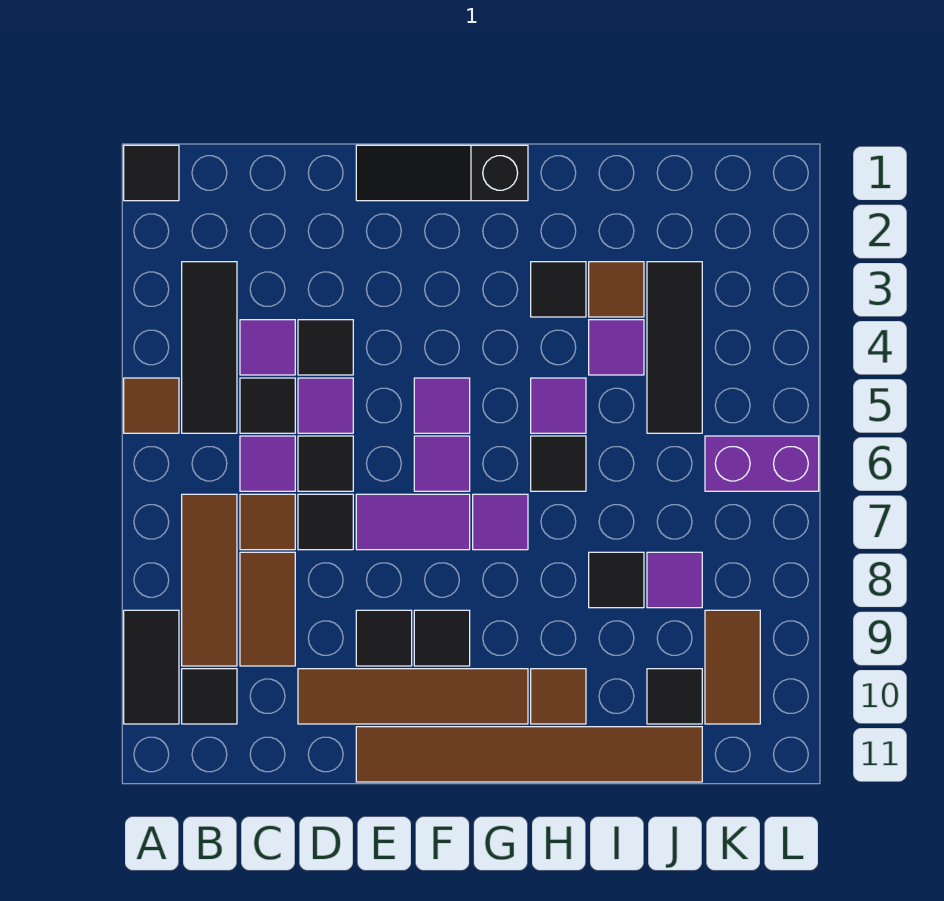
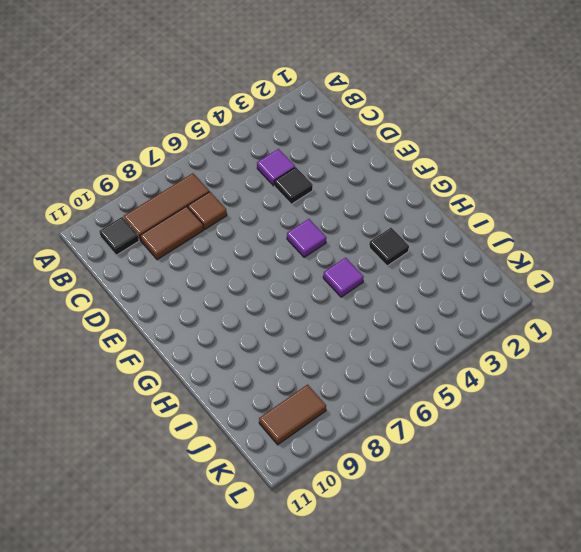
none -> black tile A1 level 1
none -> brown tile A5 level 1
none -> black tile A9:A10 level 1
none -> black tile B3:B5 level 1

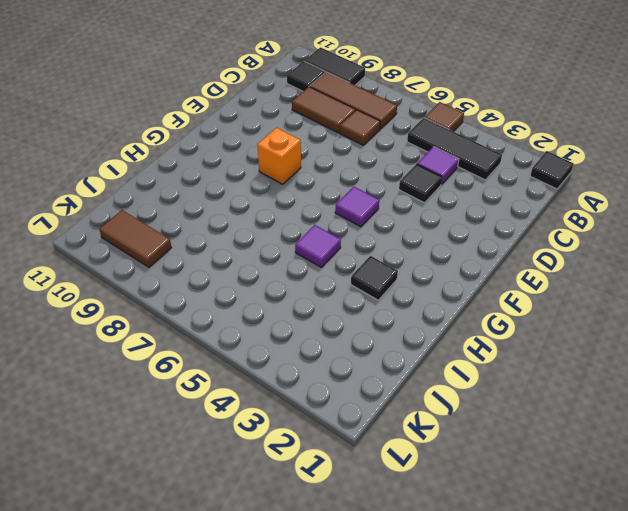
orange brick F8 level 1 -> none
none -> black tile C5 level 1
none -> purple tile C6 level 1
none -> purple tile D5 level 1
none -> black tile D6 level 1

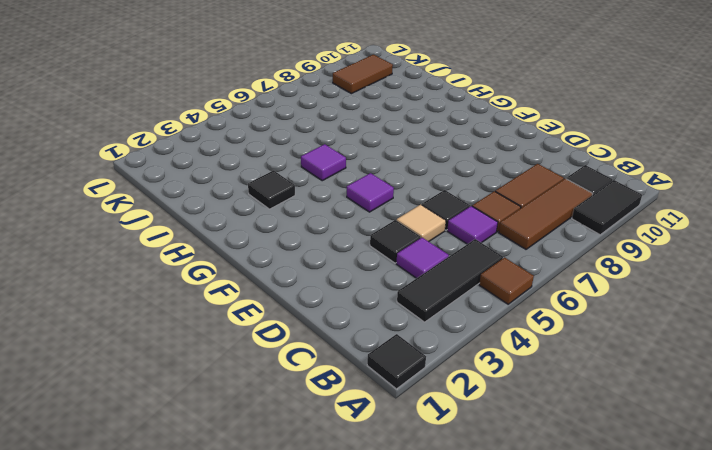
tan tile D5 level 1 -> purple tile D5 level 1
none -> black tile C5 level 1
none -> black tile D7 level 1
none -> brown tile D10:G10 level 1
none -> black slope E1:G1 level 1 top G

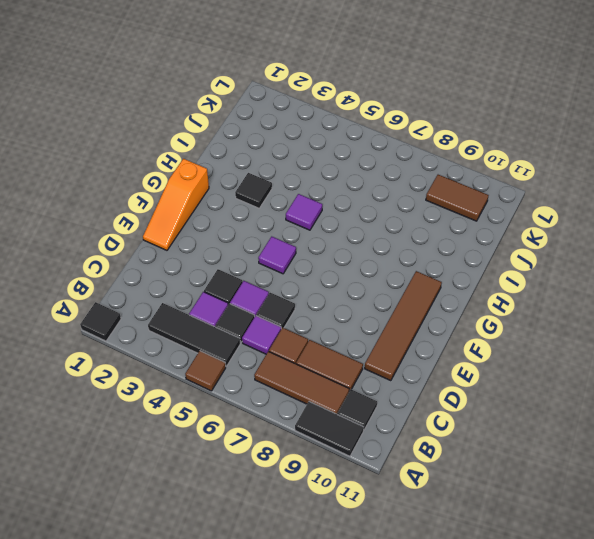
orange slope E1:G1 level 1 top G -> black slope E1:G1 level 1 top G
none -> black tile D7 level 1
none -> purple tile E7:F7 level 1
none -> black tile E9 level 1
none -> brown tile E11:J11 level 1

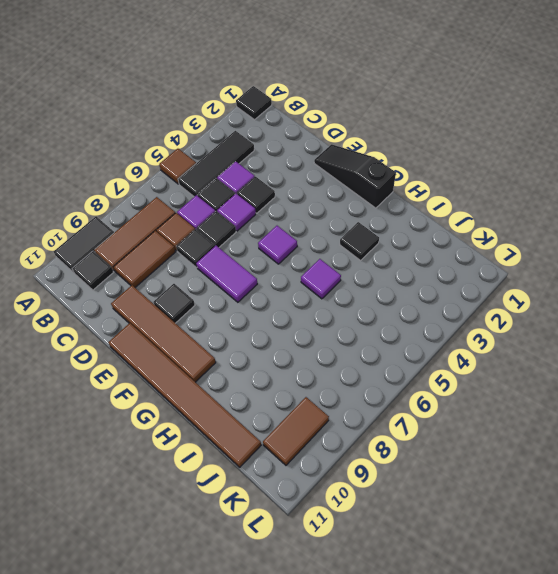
none -> purple tile F6 level 1
none -> black tile F9 level 1
none -> purple tile G7 level 1
none -> black tile H6 level 1

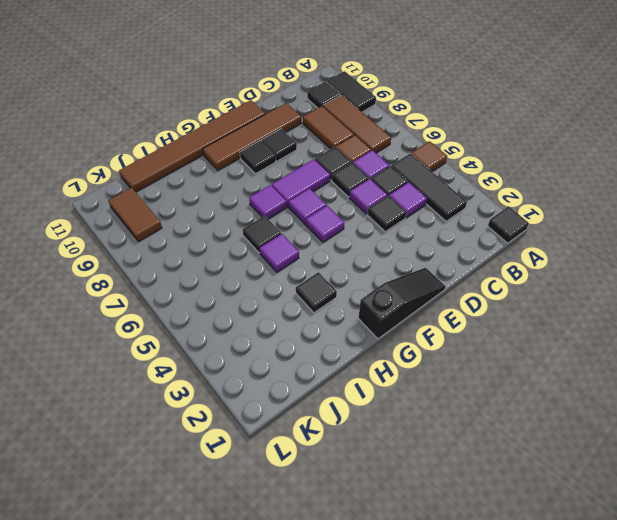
none -> brown tile H10 level 1
none -> brown tile I3 level 1
none -> purple tile I4 level 1
none -> black tile I8 level 1

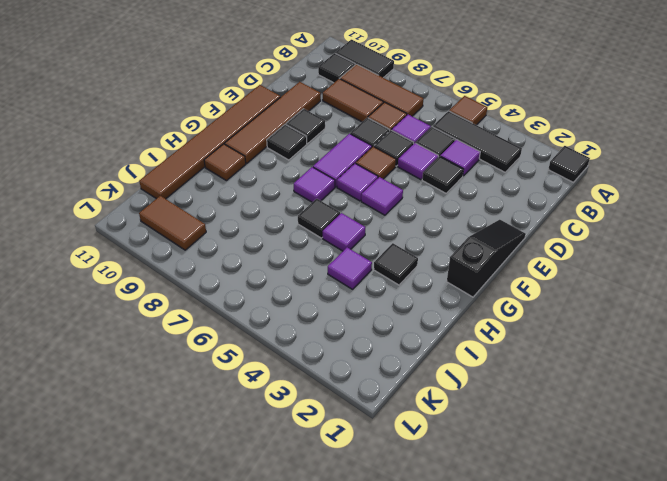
brown tile E6 level 1 -> brown tile I3 level 1
none -> black tile I8 level 1
none -> black tile J3:J5 level 1
none -> purple tile J8 level 1
none -> black tile J10 level 1

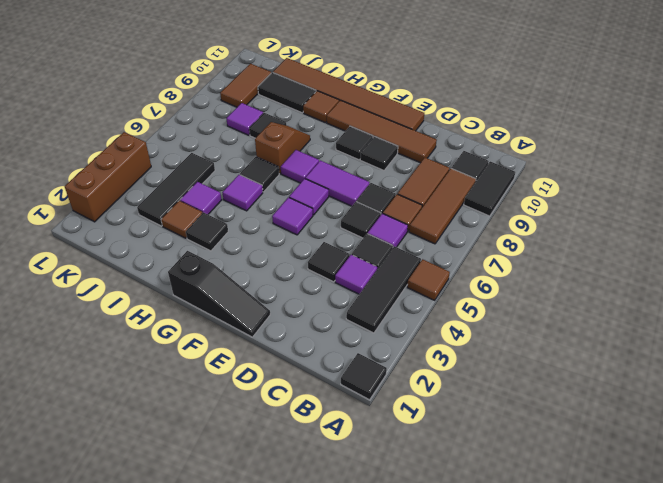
brown slope H7:H8 level 1 top 7 -> none
black tile I10:J10 level 1 -> black tile J10 level 1
brown brick L2:L4 level 1 -> none
none -> purple tile D5 level 1
none -> purple brick K6:L6 level 1

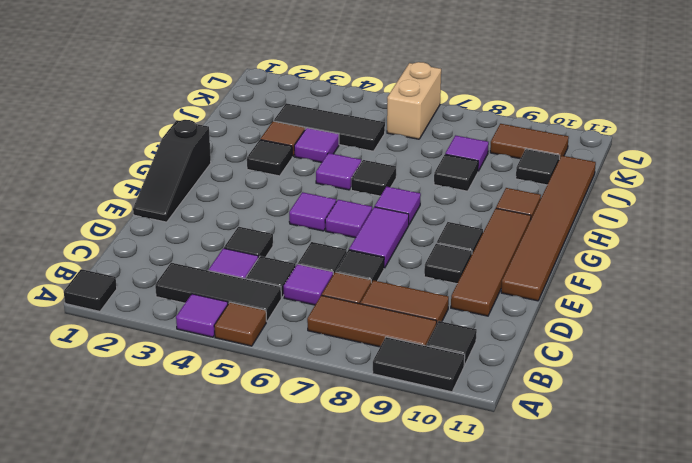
purple tile A4 level 1 -> purple tile D5 level 1
tan brick K6:L6 level 1 -> purple brick K6:L6 level 1

